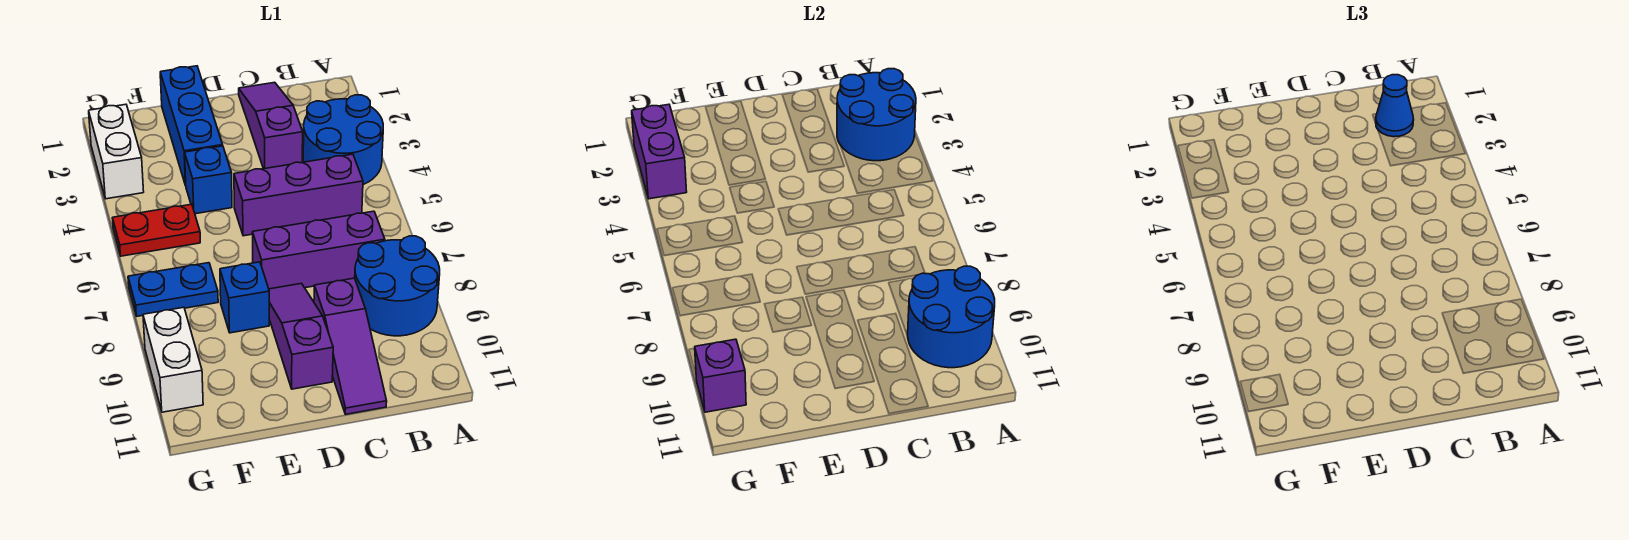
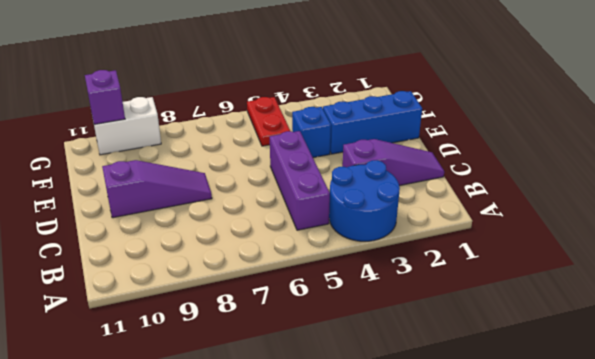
none -> blue round brick A8:B9 level 1
none -> purple brick B7:D7 level 1
none -> purple slope C9:C11 level 1 top 9

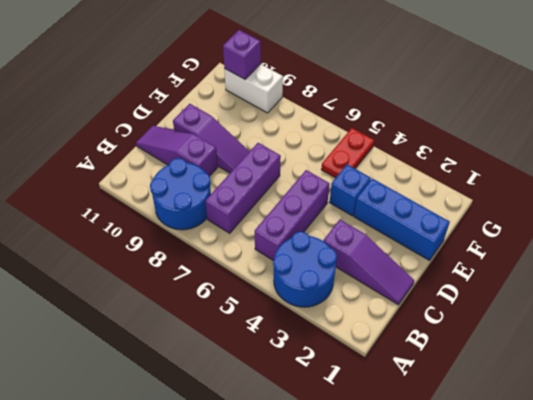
none -> blue brick E8 level 1
none -> blue plate F7:G7 level 1
none -> white brick G2:G3 level 1

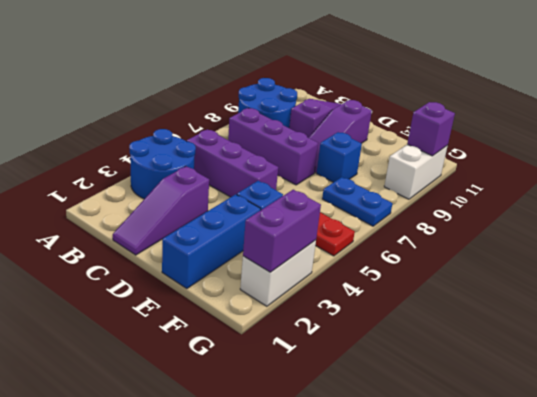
none -> blue round brick A2:B3 level 2
none -> blue round brick A9:B10 level 2
none -> blue cone B2 level 3

